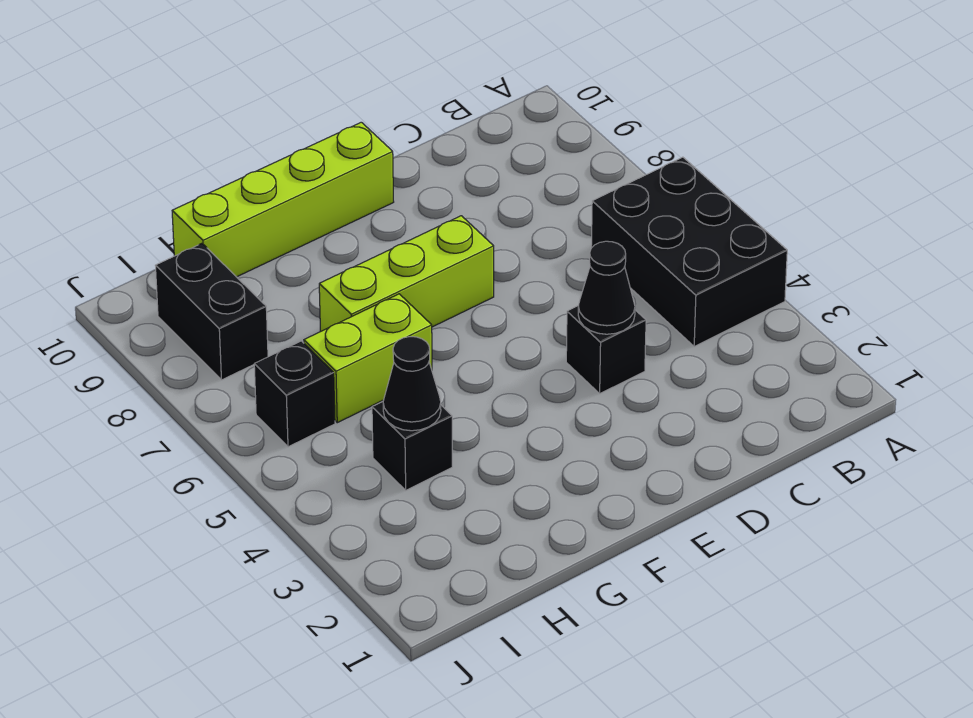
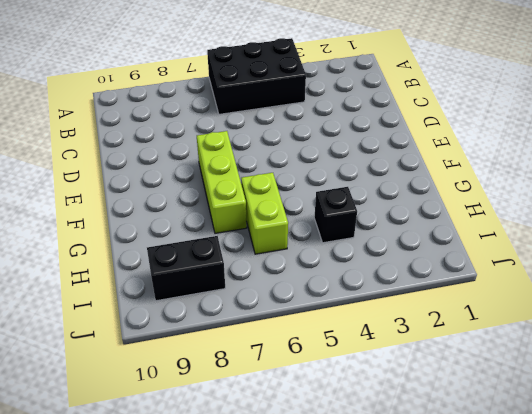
none -> black brick D4 level 1
none -> lime brick E10:H10 level 1

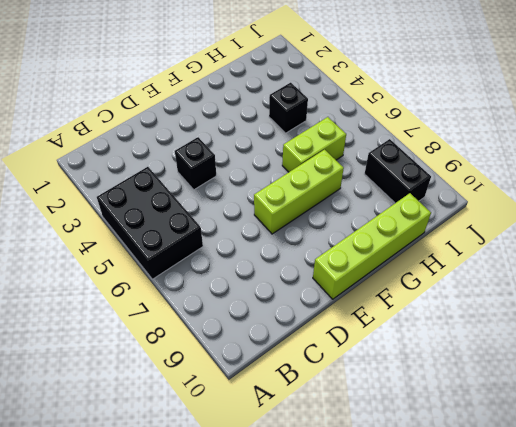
none -> black brick I6 level 1
none -> black cone D4 level 2

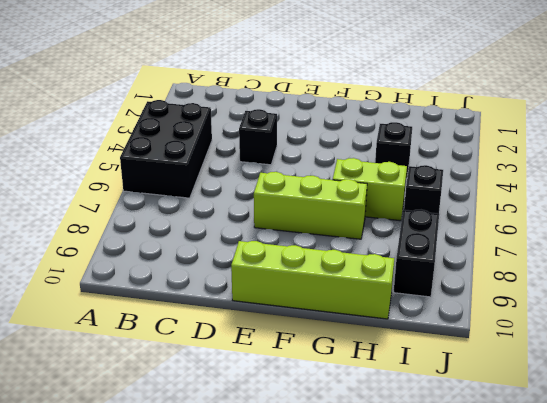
none -> black cone D4 level 2
none -> black cone H4 level 2

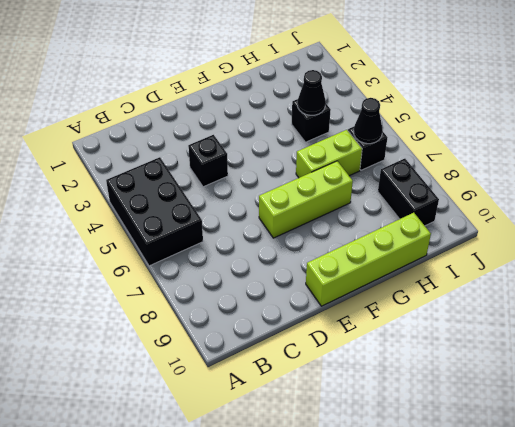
black cone I6 level 2 -> black cone D4 level 2

